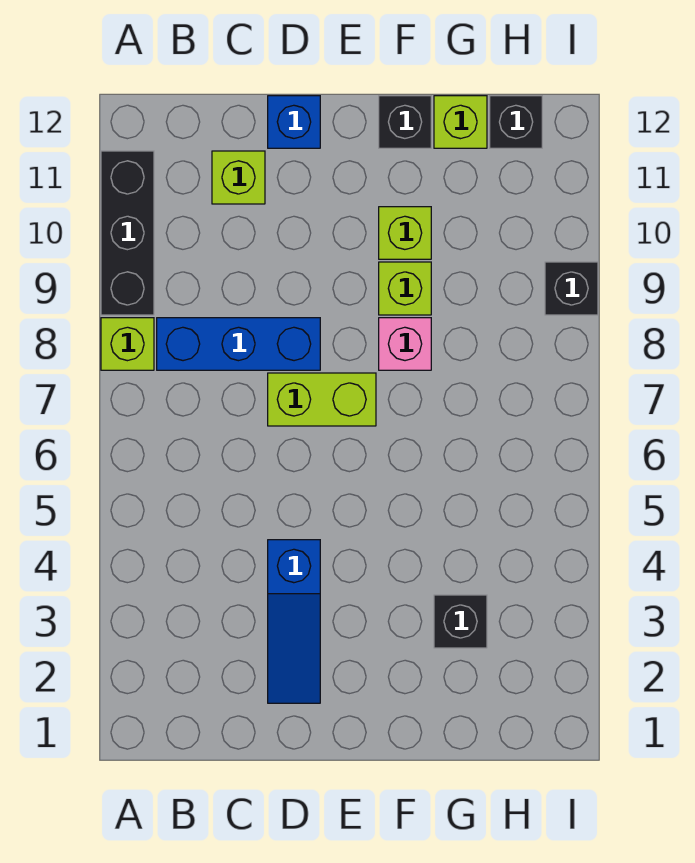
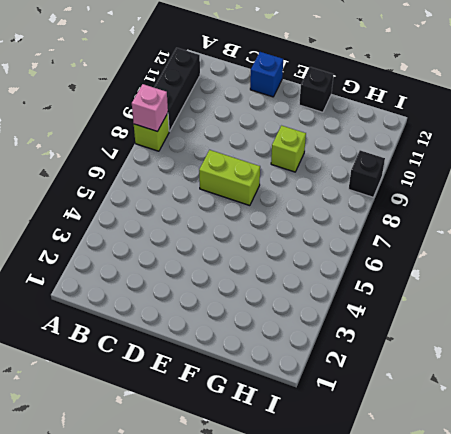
pink brick A8 level 2 -> pink brick F8 level 1
none -> blue brick B8:D8 level 1
none -> lime brick C11 level 1
none -> blue slope D2:D4 level 1 top 4

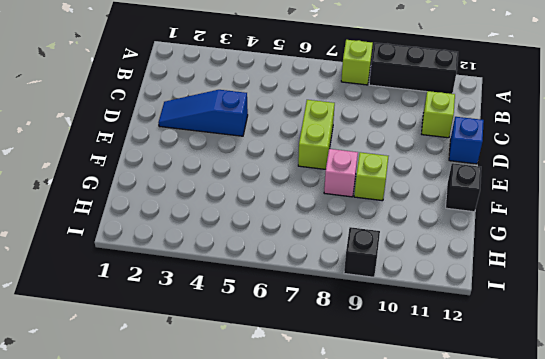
none -> blue brick B8:D8 level 1
none -> lime brick F10 level 1
none -> black brick G3 level 1

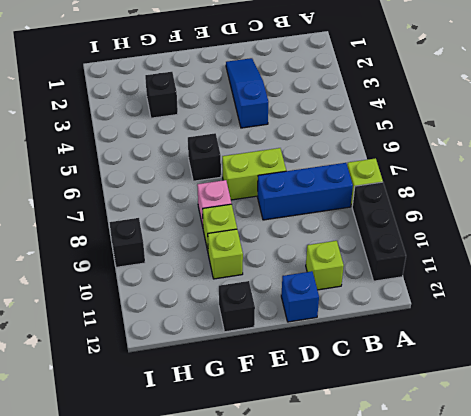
black brick F6 level 1 -> black brick H12 level 1
none -> lime brick G12 level 1

